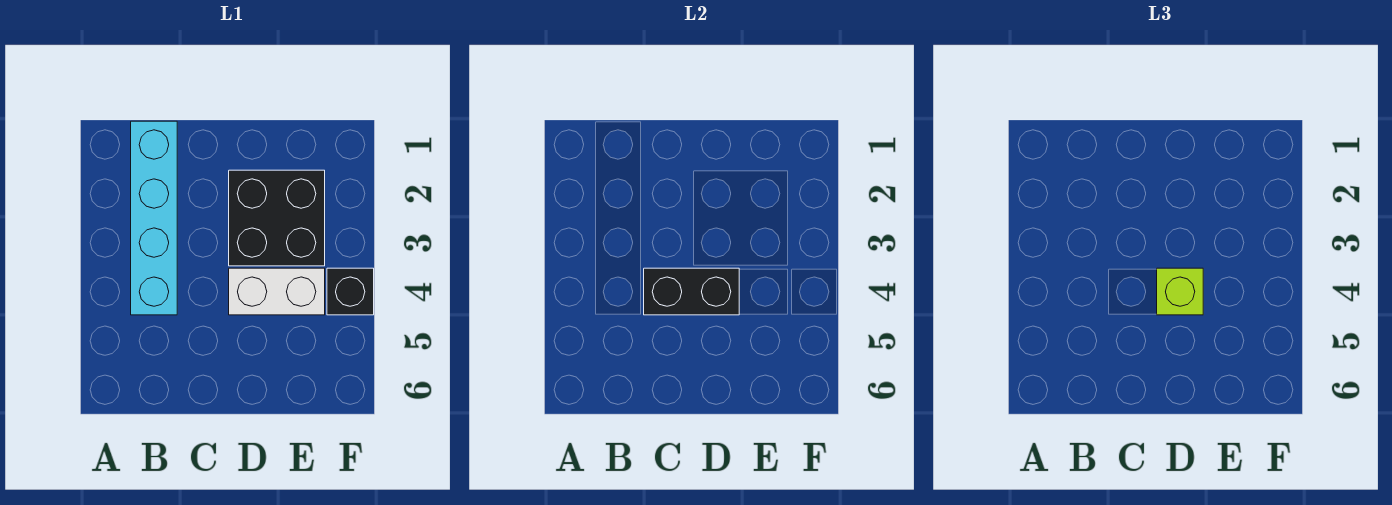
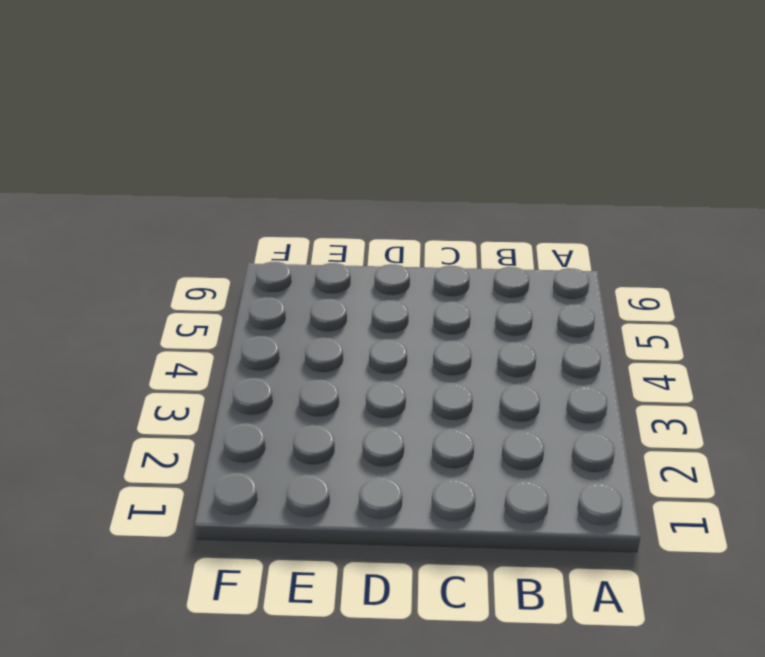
none -> cyan brick B1:B4 level 1
none -> black brick D2:E3 level 1

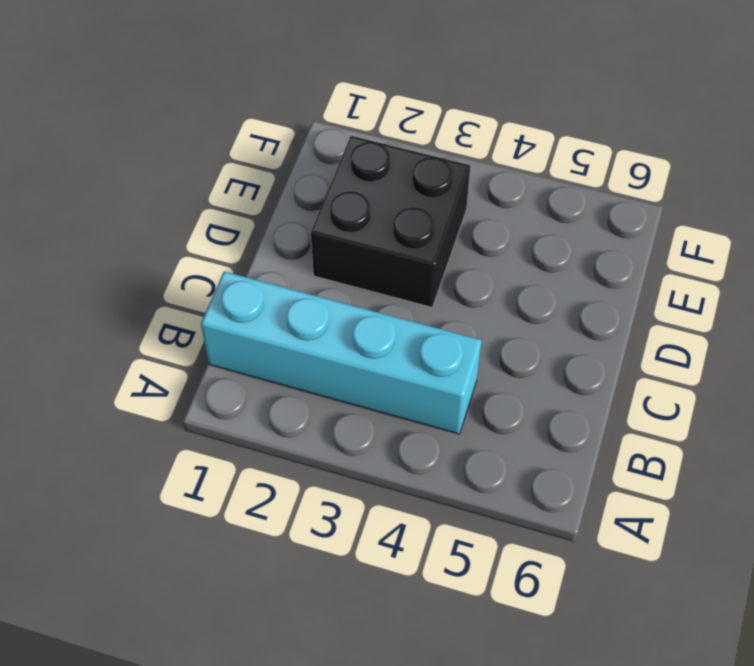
none -> white brick D4:E4 level 1
none -> black brick F4 level 1

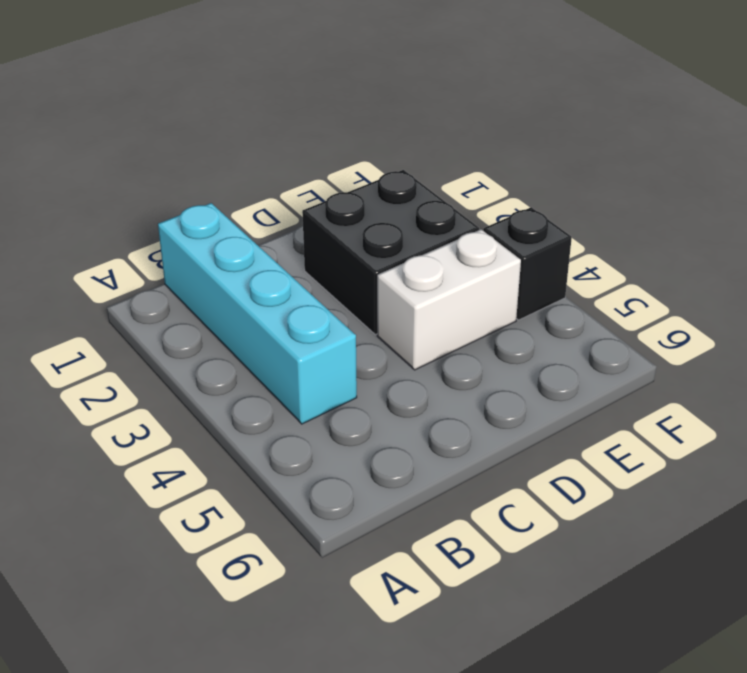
none -> black brick C4:D4 level 2
none -> lime brick D4 level 3

